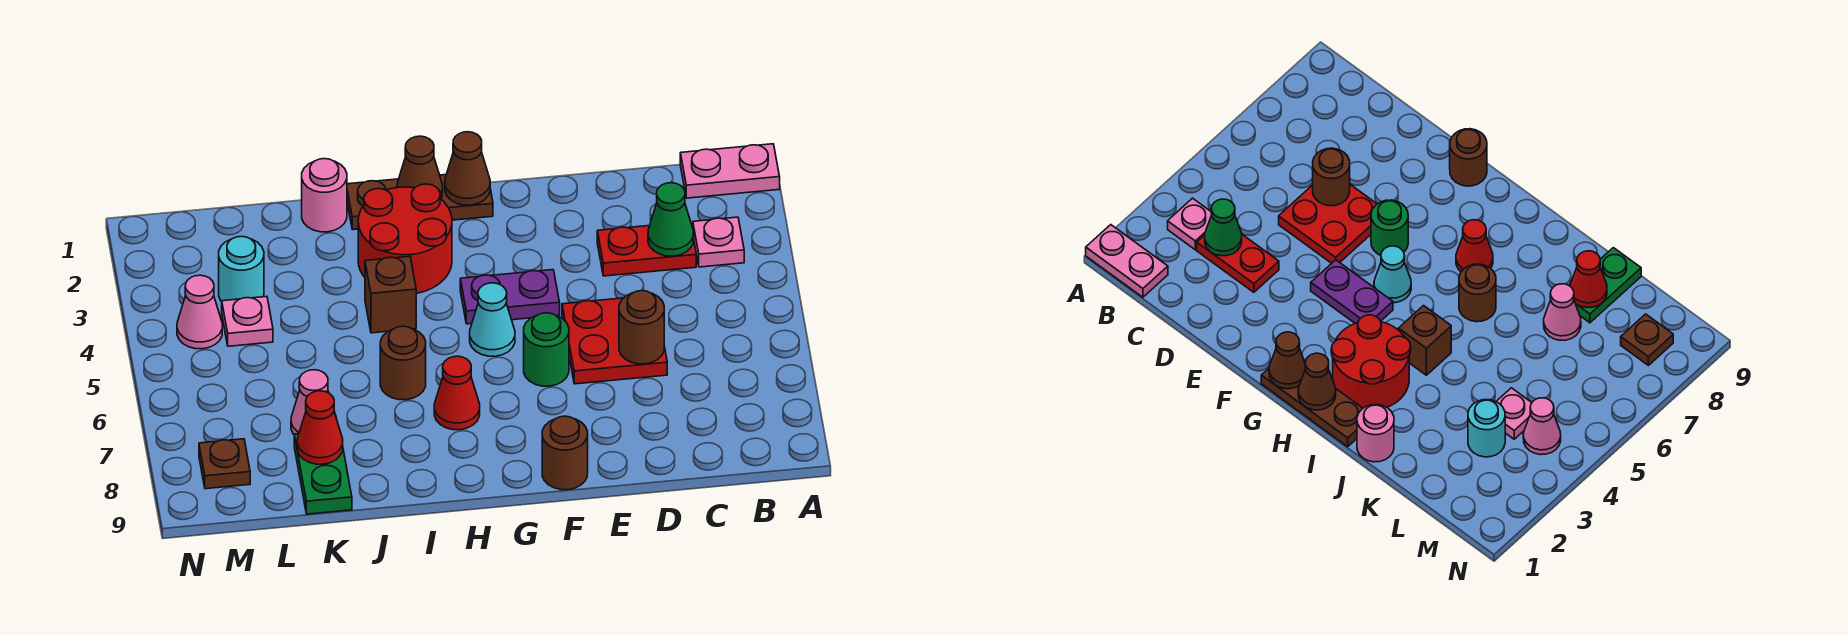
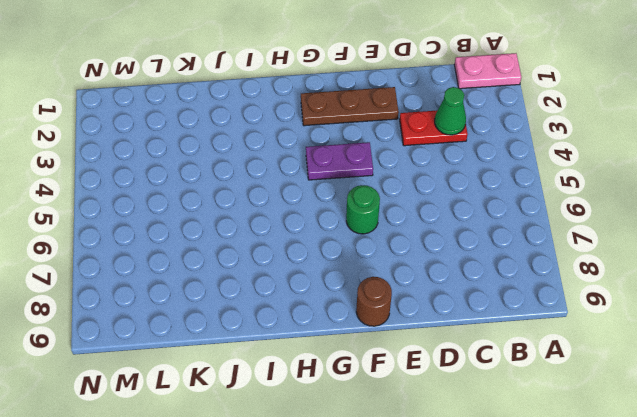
brown plate E2:G2 level 1 -> brown plate G1:I1 level 1
none -> pink plate B3 level 1
none -> red plate D5:E6 level 1
none -> cyan cone G5 level 1

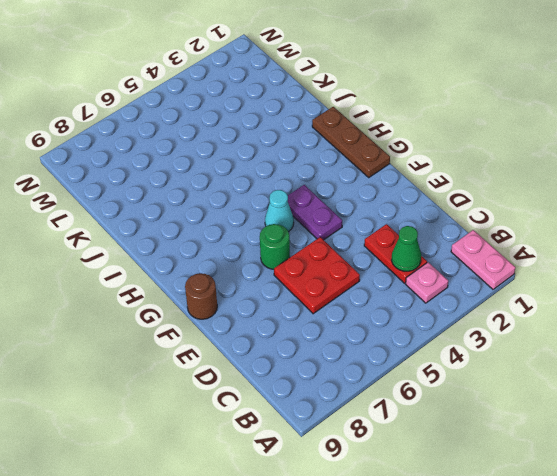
none -> red round brick H2:I3 level 1
none -> red cone H7 level 1
none -> brown brick I4 level 1

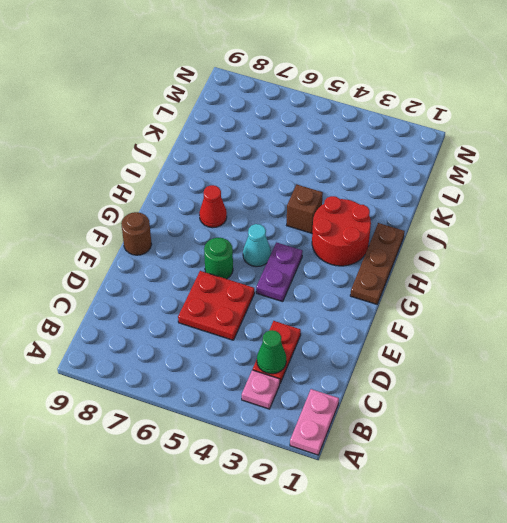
none -> brown round brick I6 level 1
none -> pink round brick J1 level 1
none -> pink cone K7 level 1

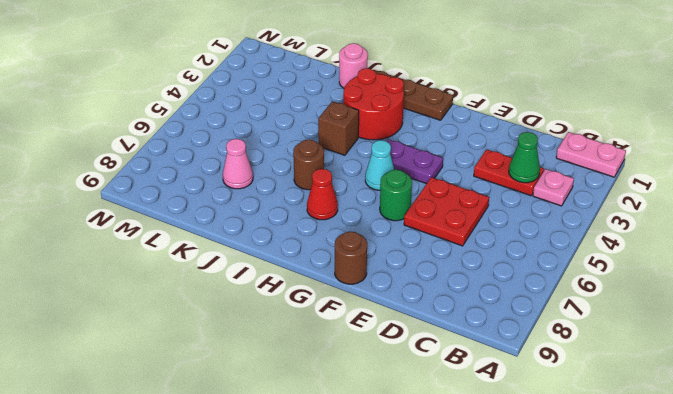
none -> green plate K8:K9 level 1
none -> cyan round brick L3 level 1
none -> pink plate L4 level 1

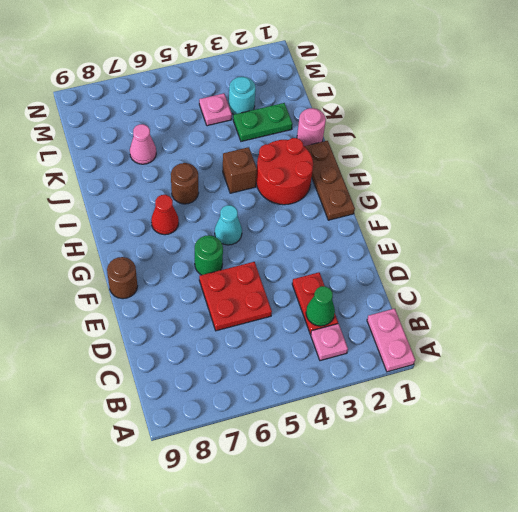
green plate K2:K3 level 1 -> green plate K8:K9 level 1
none -> purple plate F4:G4 level 1
none -> pink cone M4 level 1
none -> brown plate M8 level 1

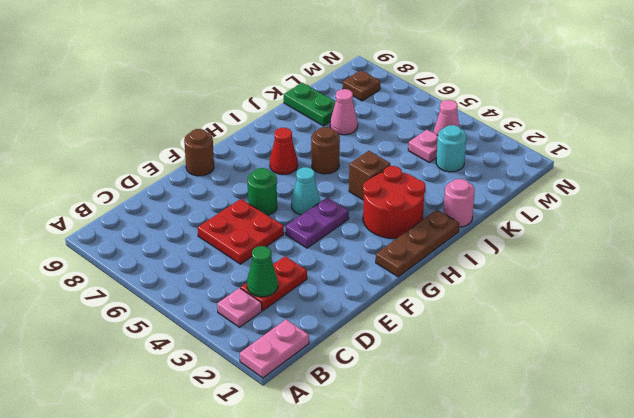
none -> brown round brick D6 level 2
none -> brown cone G1 level 2
none -> brown cone H1 level 2

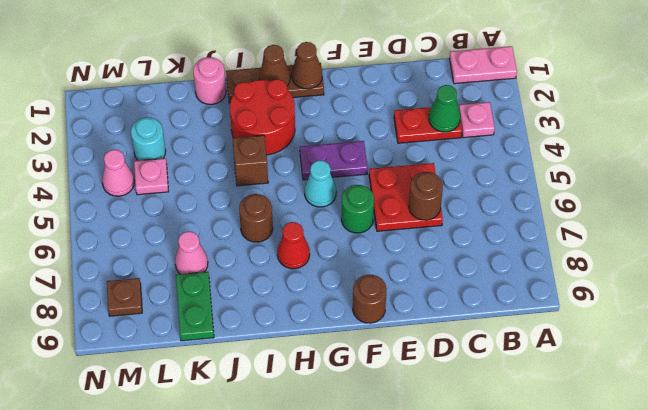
none -> red cone K8 level 2

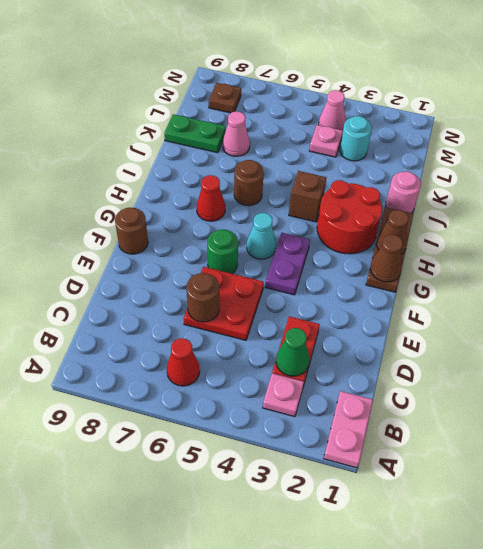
red cone B6 level 1 -> red cone K8 level 2

